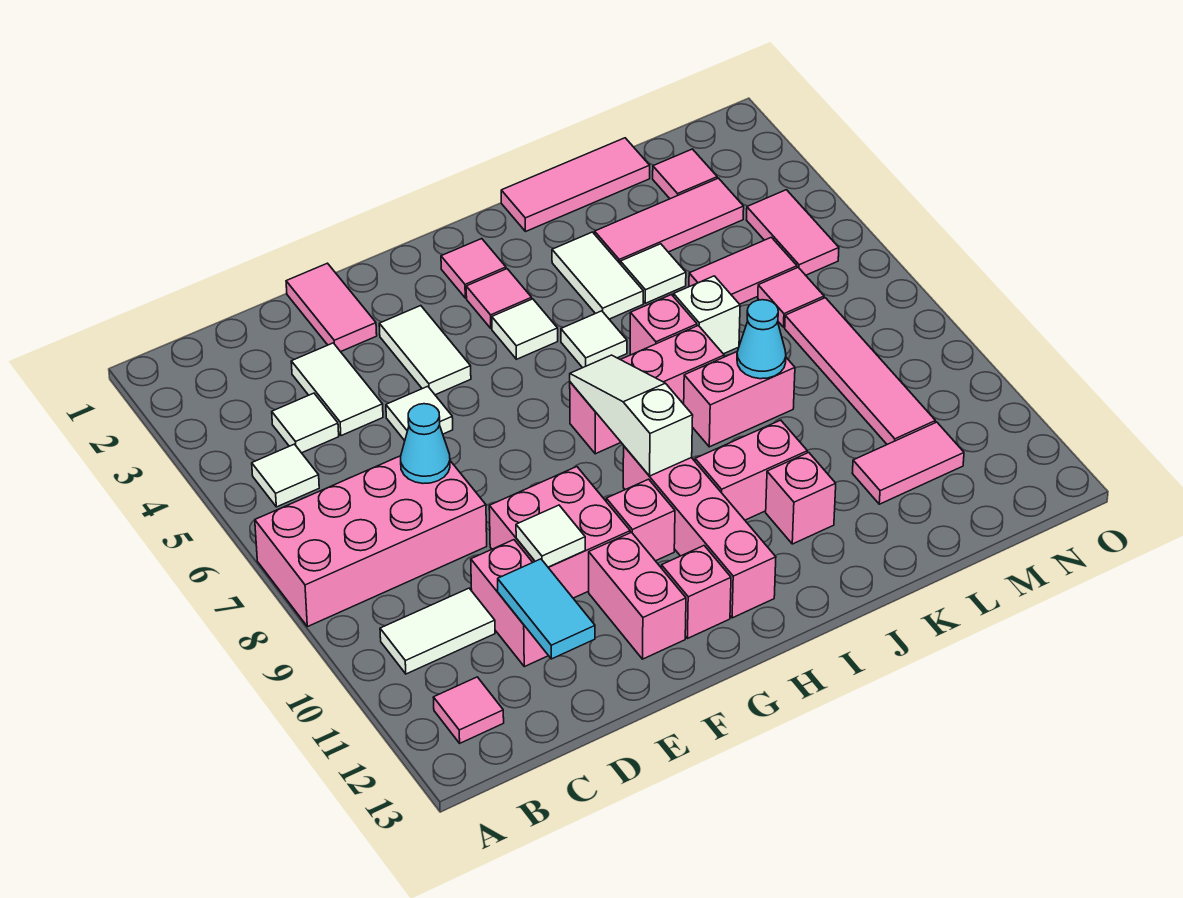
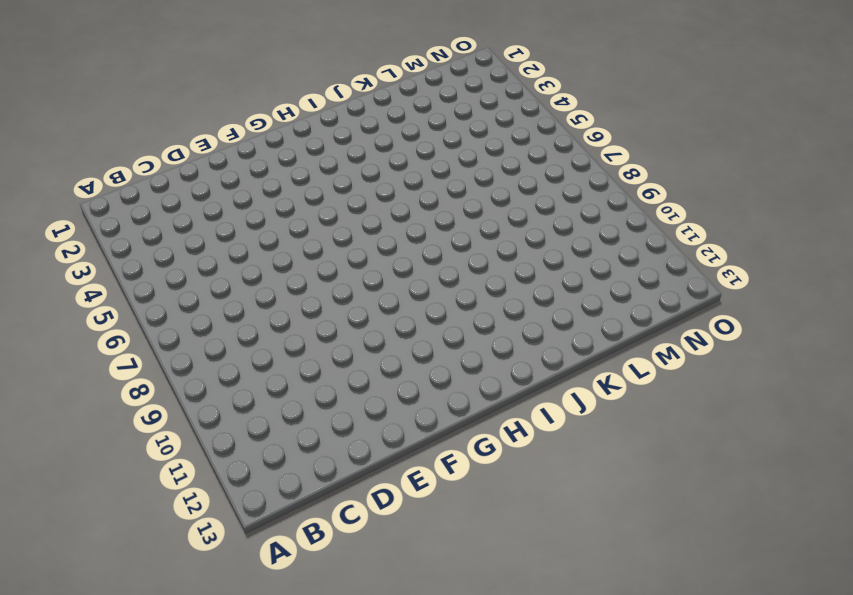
none -> pink brick A7:D8 level 1
none -> white tile B5 level 1
none -> white tile B10:C10 level 1
none -> pink tile B12 level 1

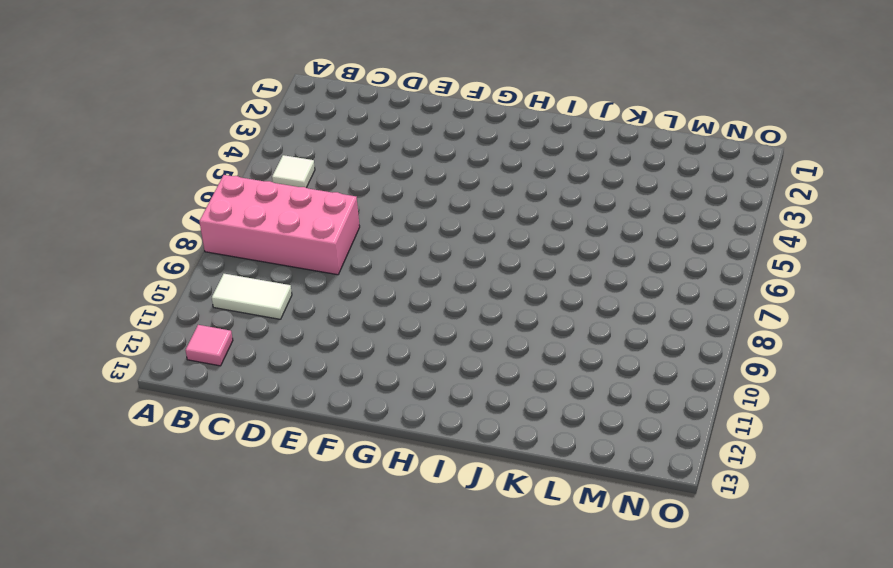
none -> white tile C4 level 1
none -> white tile D3:D4 level 1
none -> pink brick D10:D11 level 1
none -> pink tile E1:E2 level 1

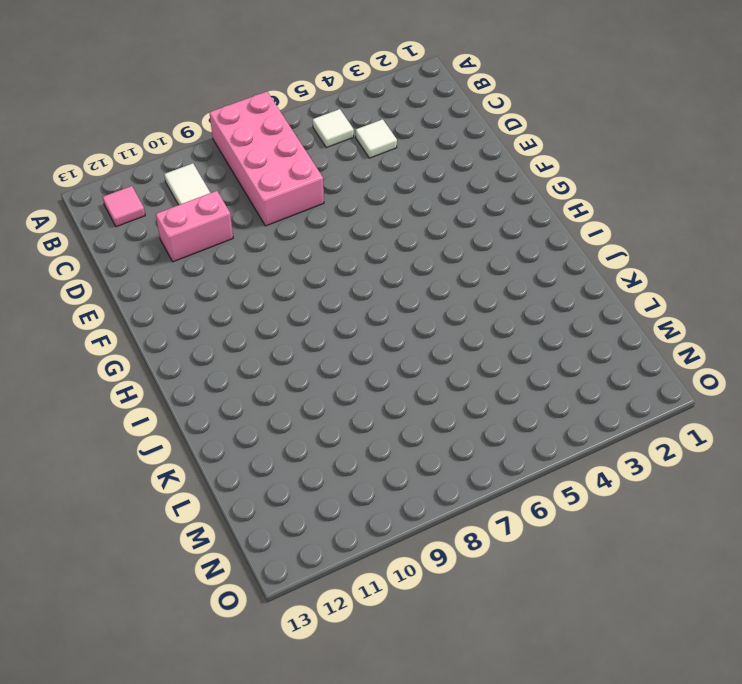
none -> white tile D3:D4 level 1
none -> pink tile E1:E2 level 1
none -> white tile E5 level 1
none -> pink brick E9:F10 level 1

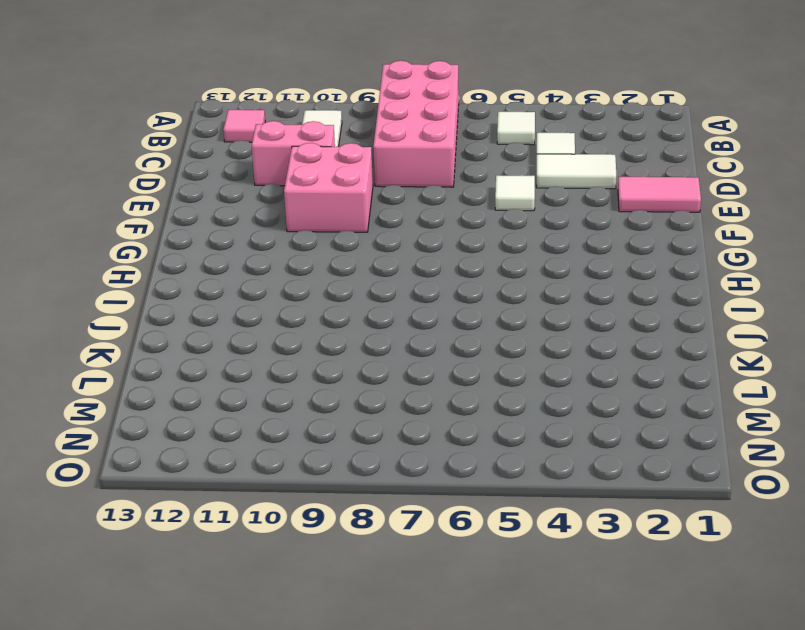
none -> white tile F3:F4 level 1
none -> pink brick F11:F12 level 1
none -> pink brick G10 level 1
none -> pink brick G12 level 1

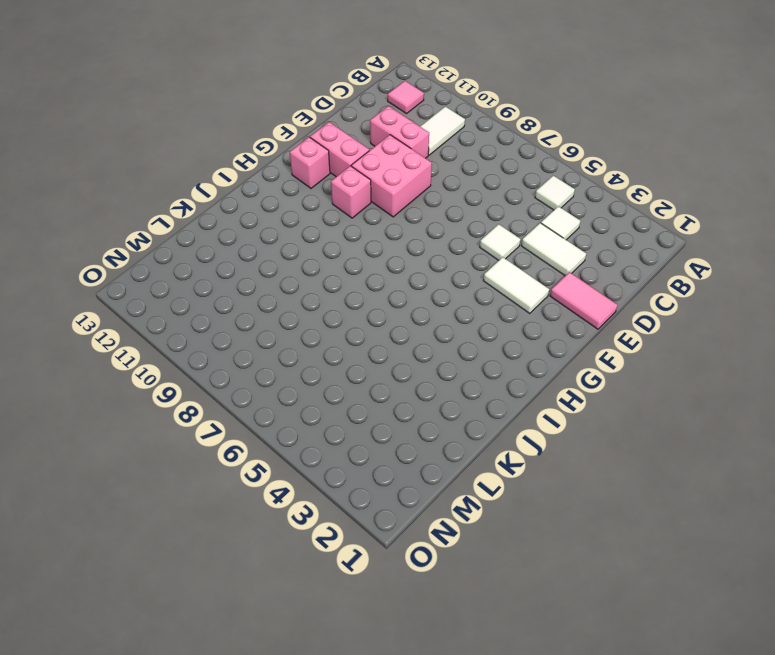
none -> pink brick A7:D8 level 1
none -> pink tile H2 level 1
none -> pink tile H3 level 1
none -> white tile H4 level 1

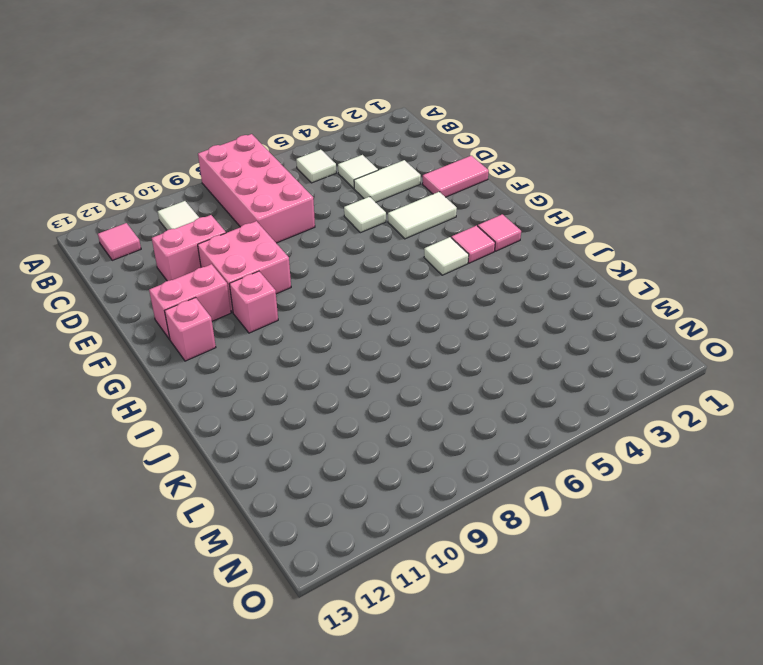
none -> pink brick H7:J7 level 1
none -> pink brick H9:H12 level 1
none -> white tile I5 level 1
none -> pink brick I10:J10 level 1

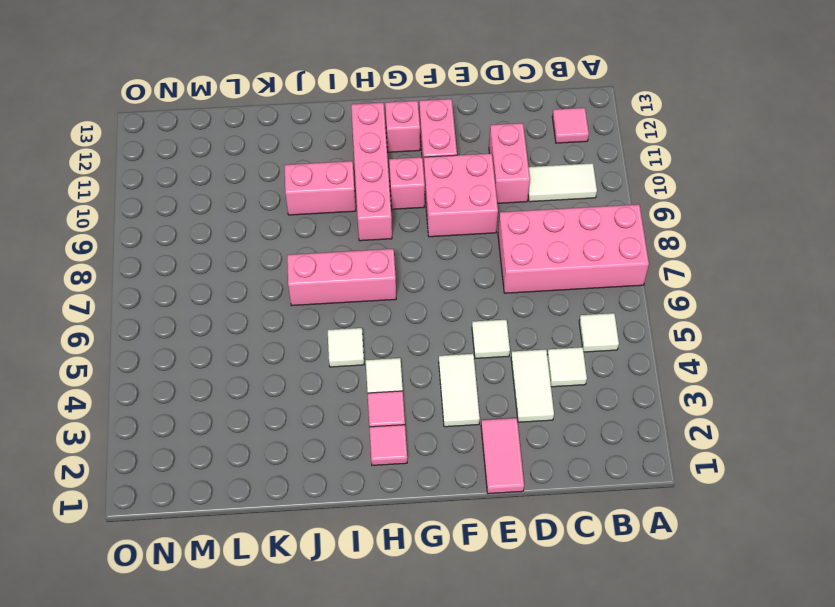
none -> pink tile J1:L1 level 1
none -> white tile J3:J4 level 1
none -> pink brick J6 level 1
none -> pink brick J8:K8 level 1

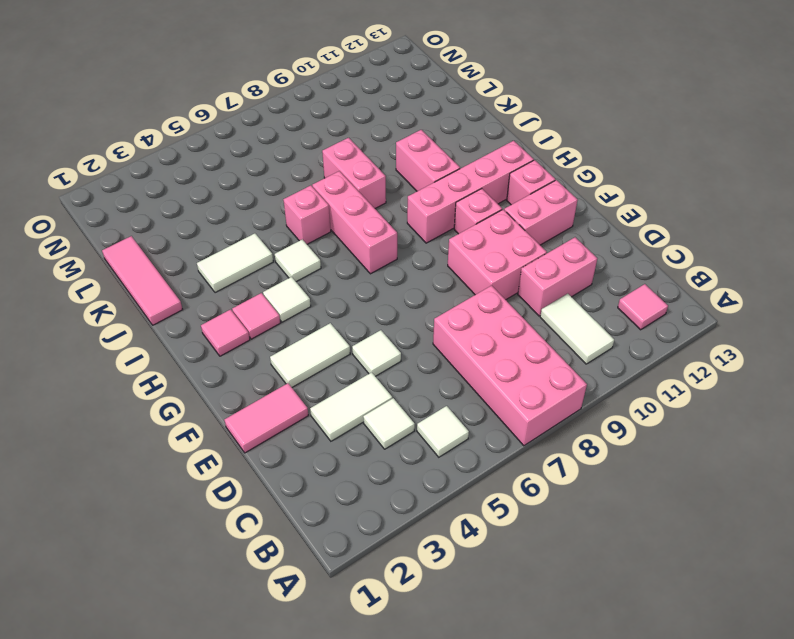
none -> pink brick J11 level 1
none -> pink tile K3:M3 level 1
none -> white tile K4 level 1
none -> white brick K6 level 1

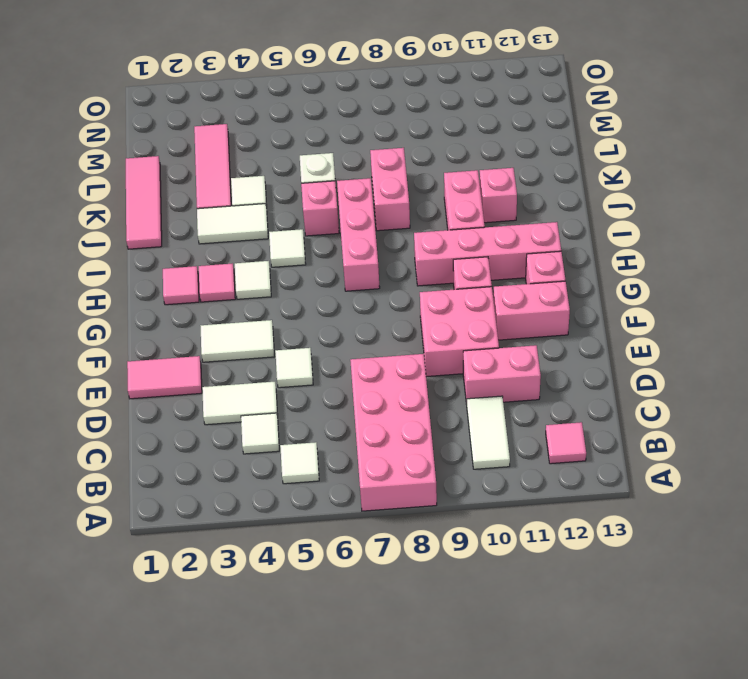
none -> pink tile L5:M5 level 1
none -> pink tile L11:M11 level 1
none -> pink tile M2 level 1
none -> pink tile M6 level 1

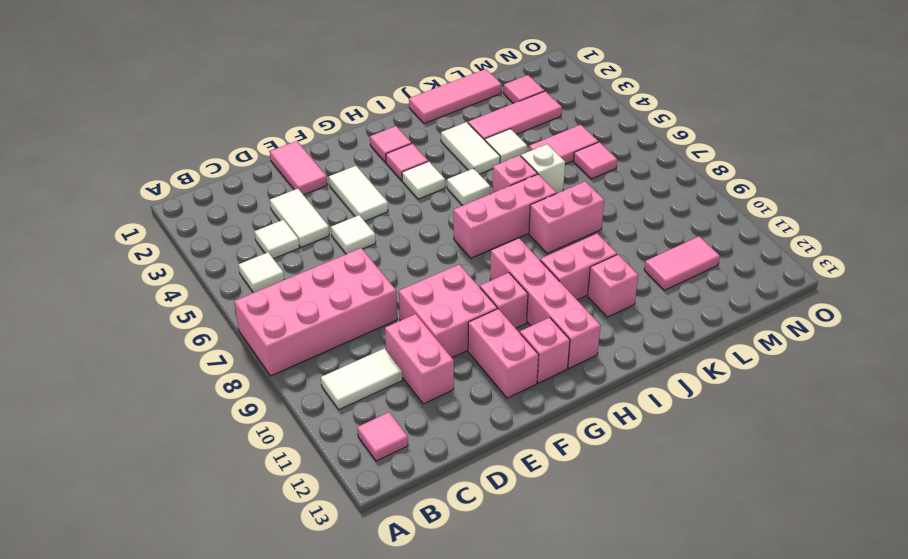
none -> pink tile M7:M10 level 1
none -> pink tile N4:N5 level 1
none -> cyan cone D7 level 2
none -> cyan tile D11:D12 level 2

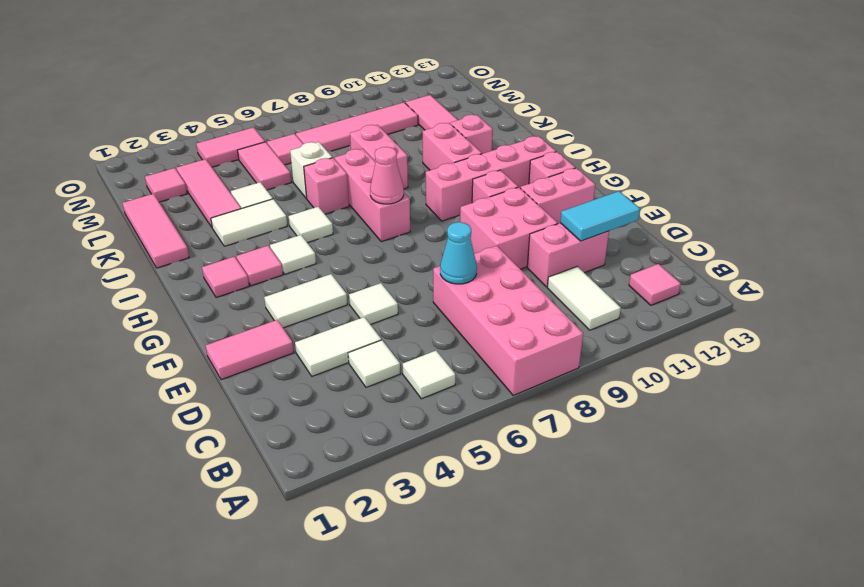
pink cone H7 level 2 -> white slope H7:H9 level 2 top 9
none -> white tile E10 level 2
none -> cyan cone K8 level 2

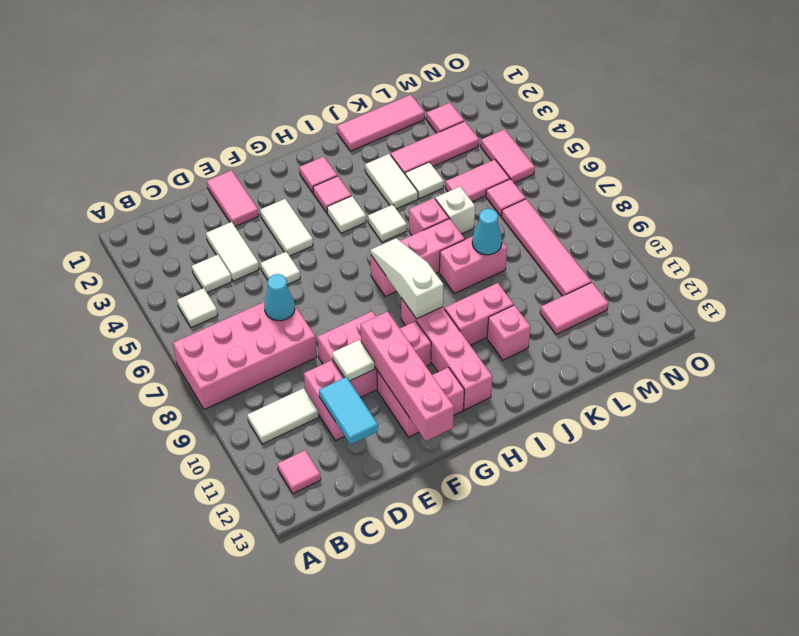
pink brick F10:F13 level 2 -> none

